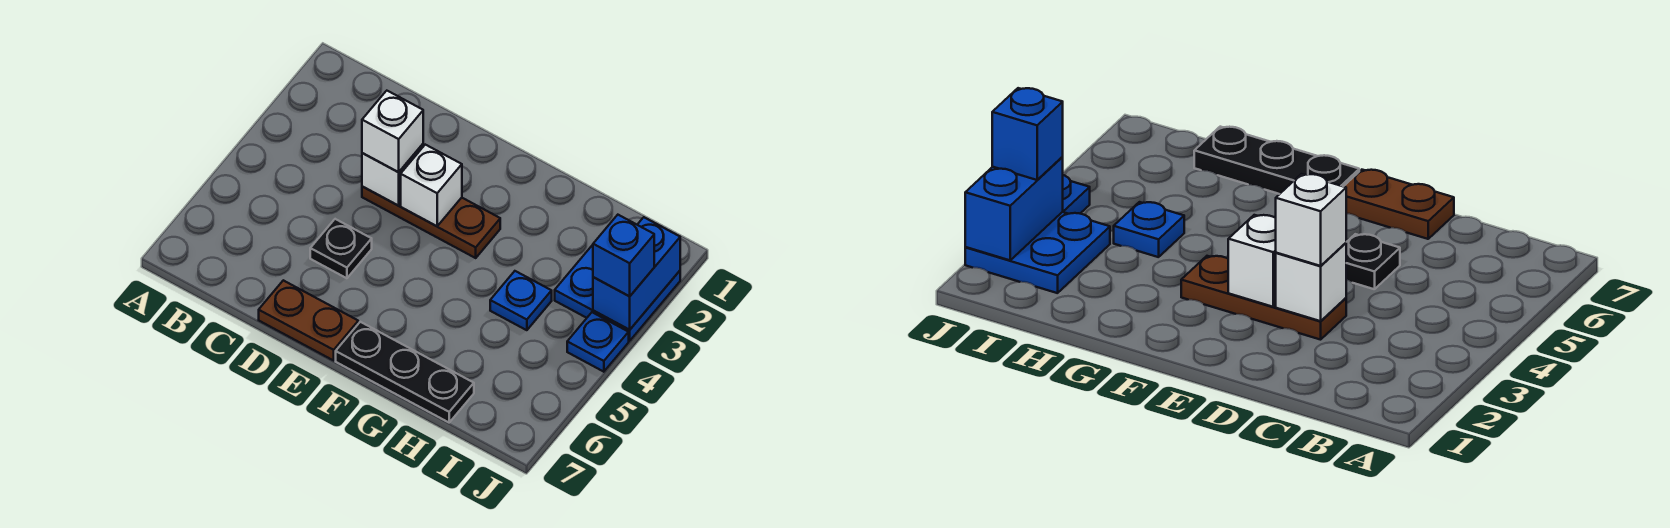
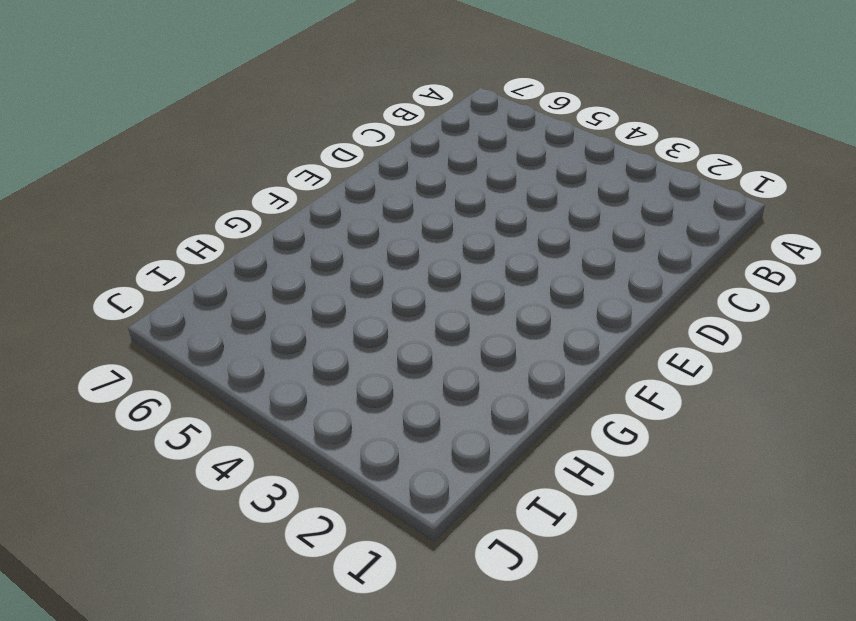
none -> brown plate D3:F3 level 1
none -> black plate D5 level 1
none -> brown plate D7:E7 level 1

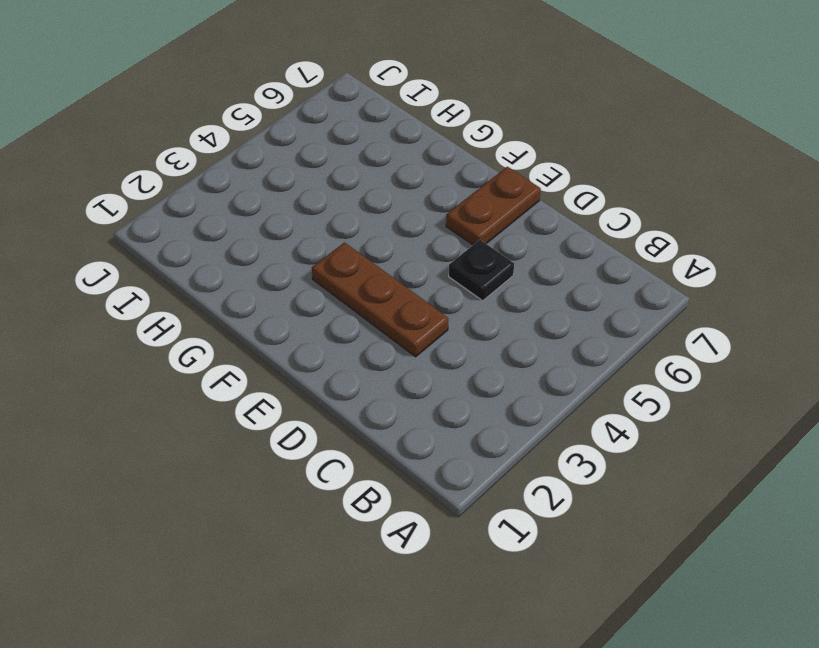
brown plate E6:E7 level 1 -> brown plate D7:E7 level 1
none -> black plate F7:H7 level 1
none -> blue plate H4 level 1
none -> blue plate I2:J3 level 1

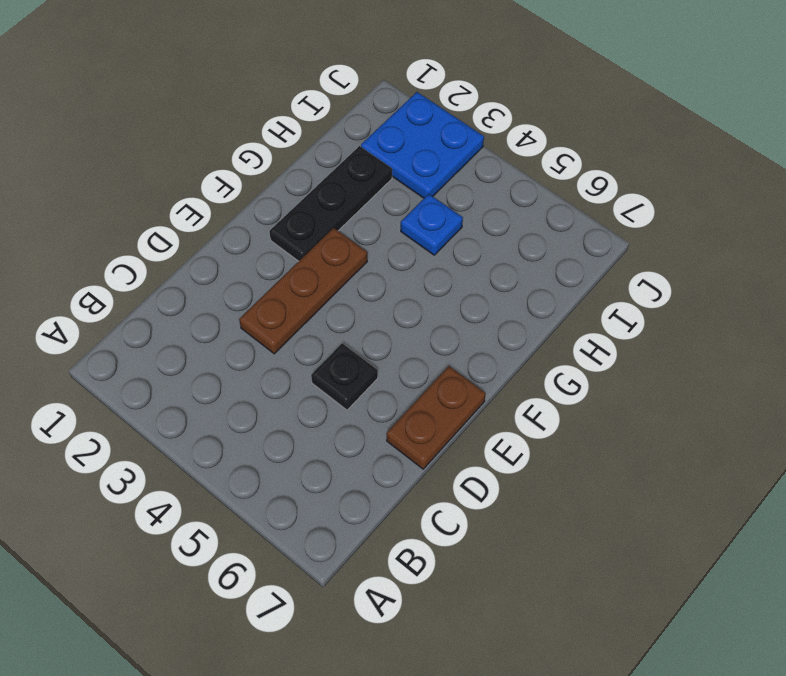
black plate F2:H2 level 1 -> black plate F7:H7 level 1
none -> blue plate J4 level 1
none -> white brick D3 level 2
none -> white brick E3 level 2

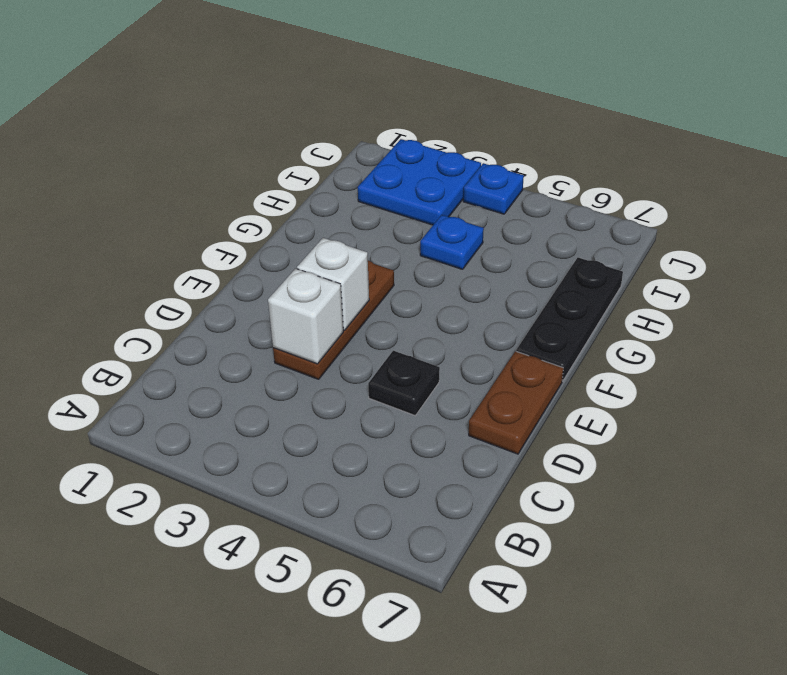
none -> blue brick J2:J3 level 2
none -> white brick D3 level 3
none -> blue brick J3 level 3

